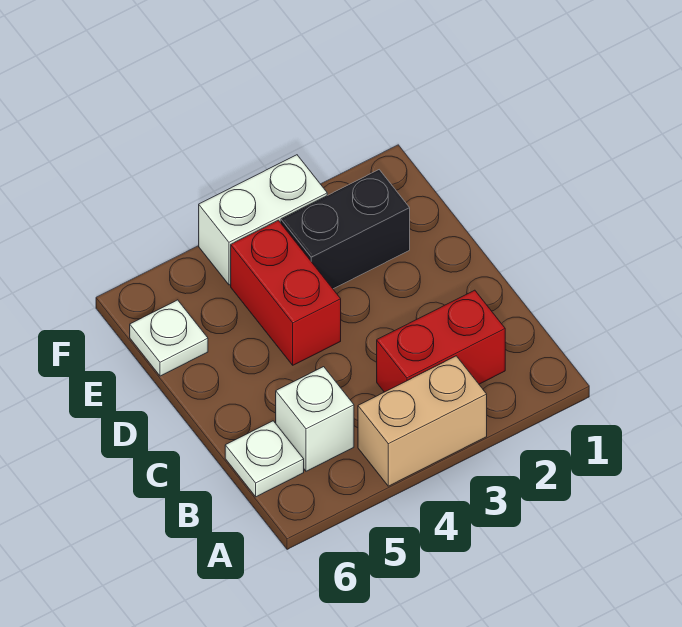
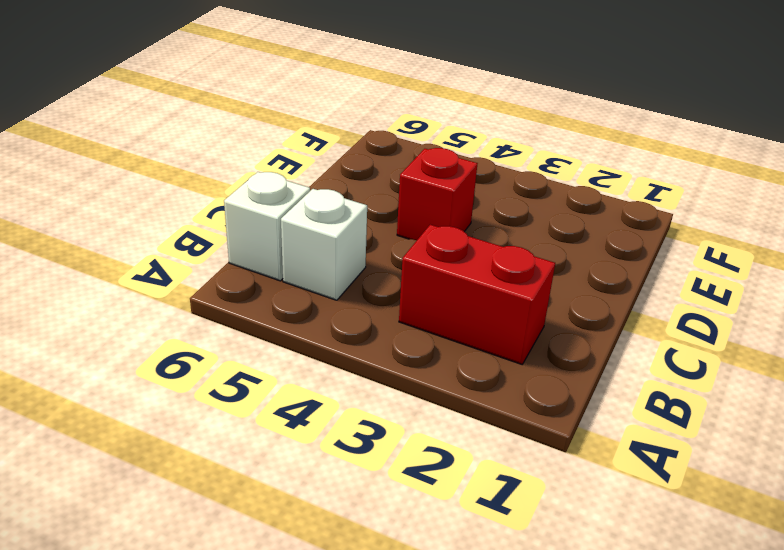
white brick B6 level 1 -> white plate B6 level 1
red brick D4 level 1 -> red brick D4:E4 level 1
none -> tan brick A3:A4 level 1
none -> black brick E2:E3 level 1

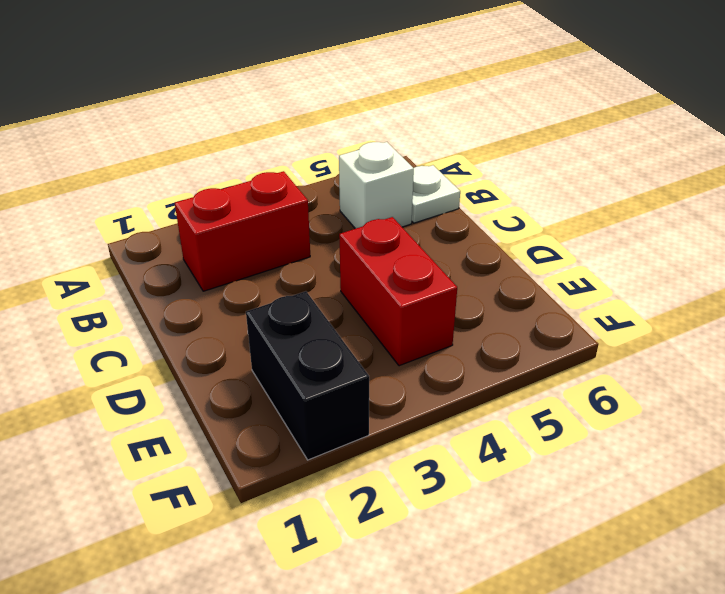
black brick E2:F2 level 1 -> black brick E2:E3 level 1
none -> tan brick A3:A4 level 1
none -> white plate E6 level 1

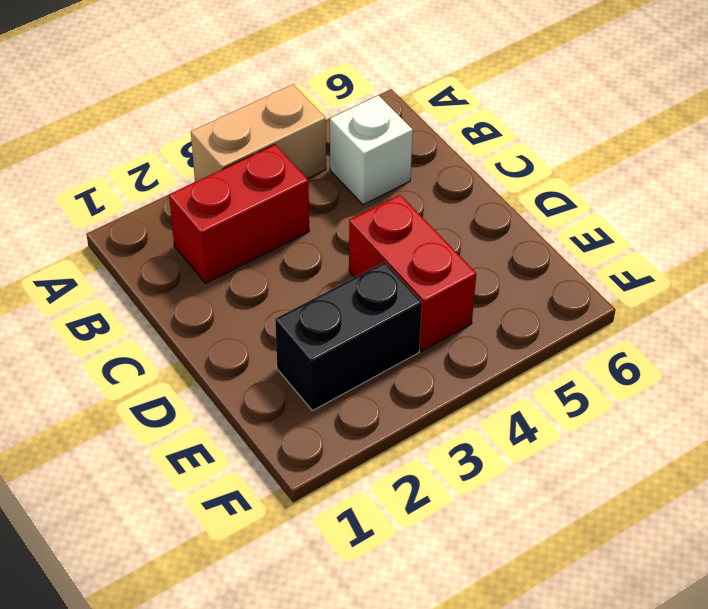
none -> white plate B6 level 1
none -> white plate E6 level 1

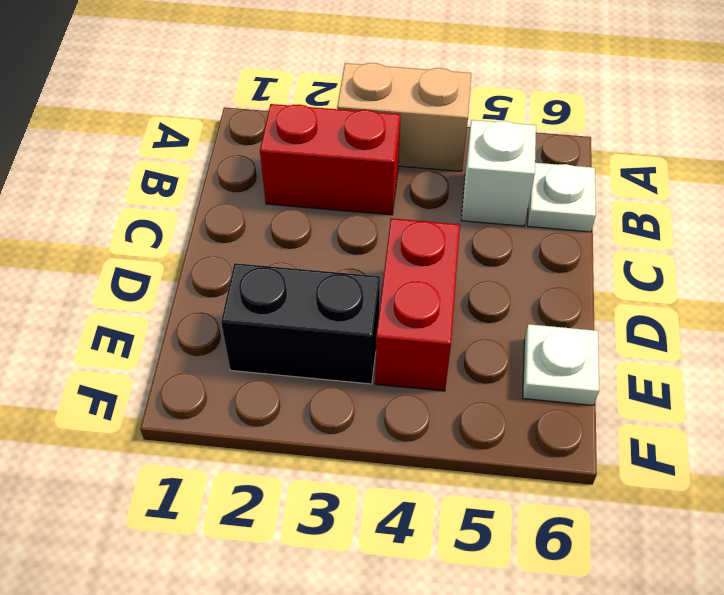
none -> white brick F3:F4 level 1

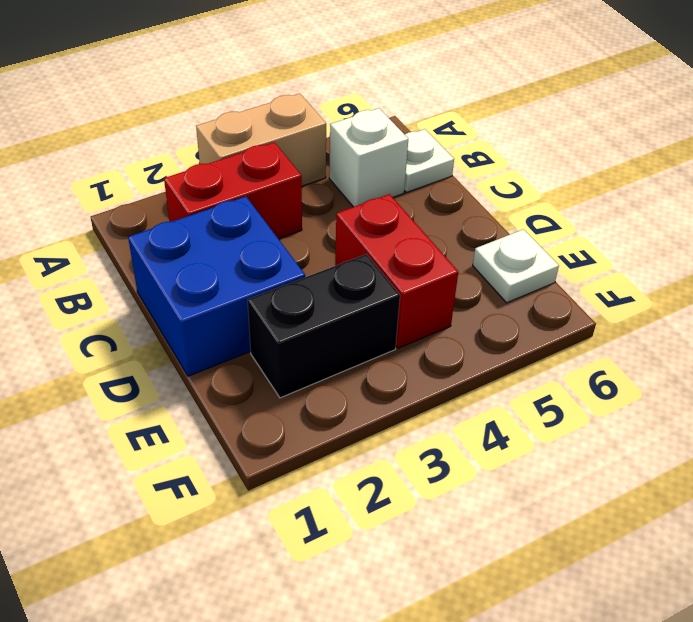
blue brick C1:D2 level 1 -> none
none -> white brick F3:F4 level 1

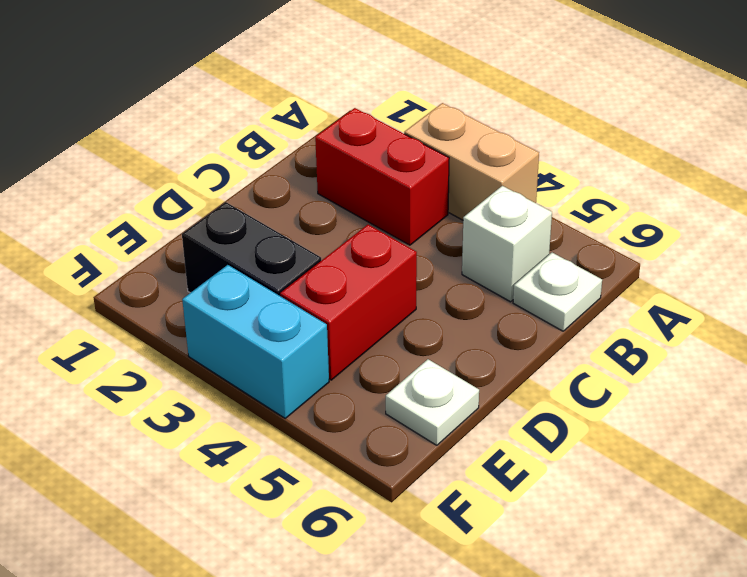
cyan brick F3:F4 level 1 -> white brick F3:F4 level 1

